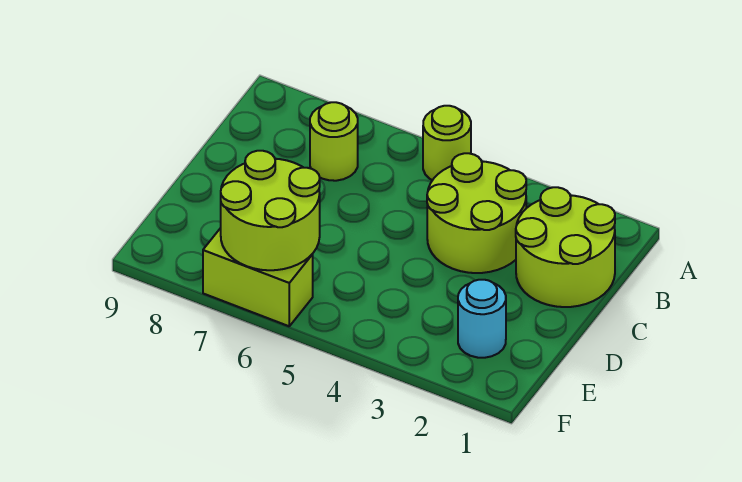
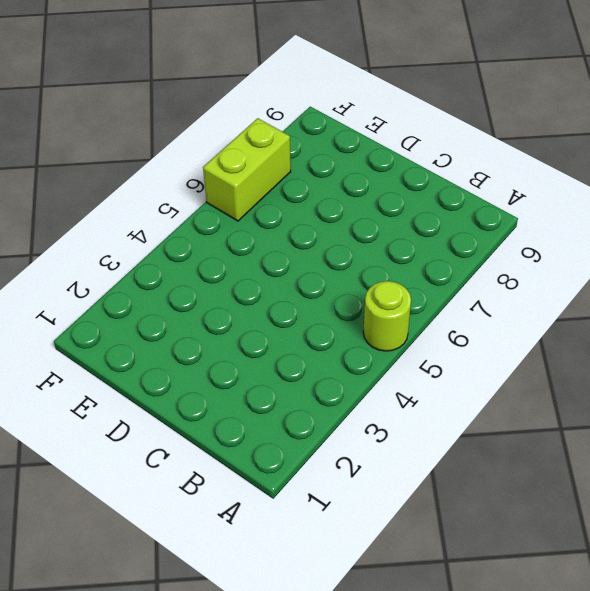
none -> lime round brick B1:C2 level 1
none -> lime round brick B3:C4 level 1

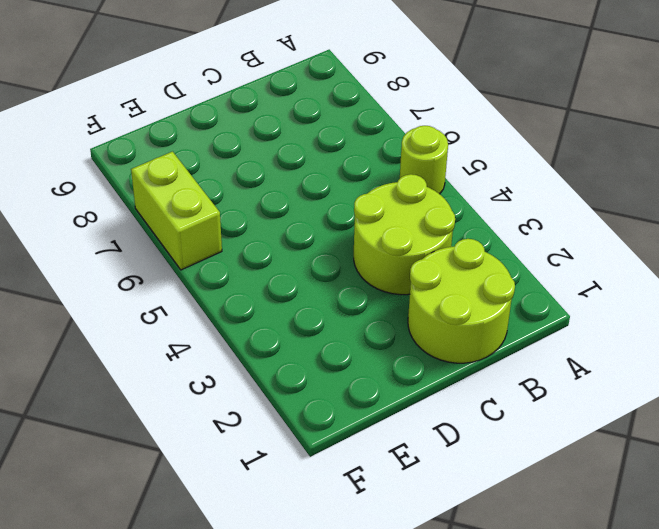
none -> lime round brick B7 level 1
none -> cyan round brick E2 level 1

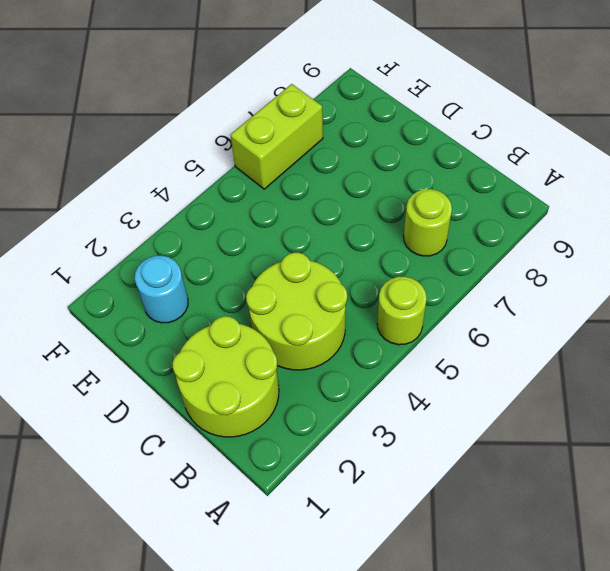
none -> lime round brick E6:F7 level 2

